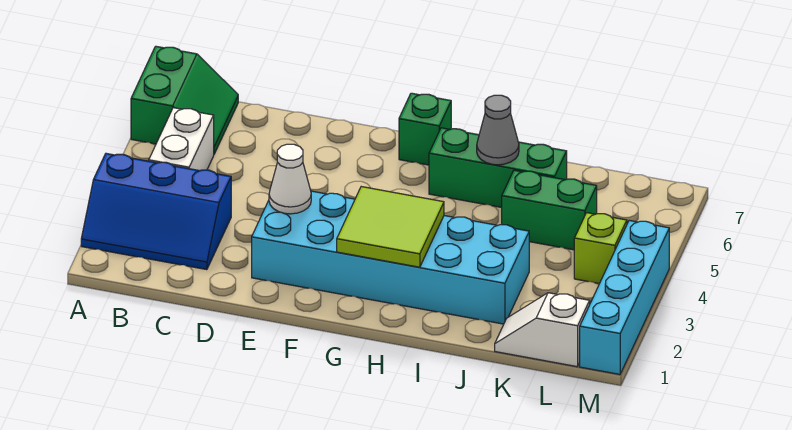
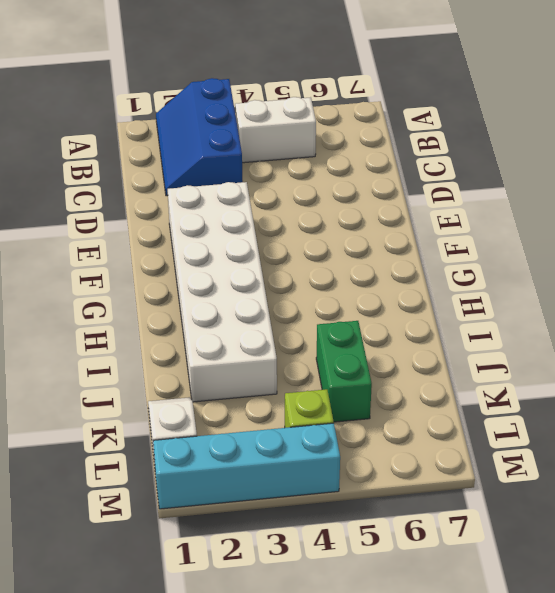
white brick E2:J3 level 1 -> cyan brick E2:J3 level 1
none -> green slope A6:B7 level 1 top A
none -> green brick G7 level 1
none -> green brick H6:J6 level 1

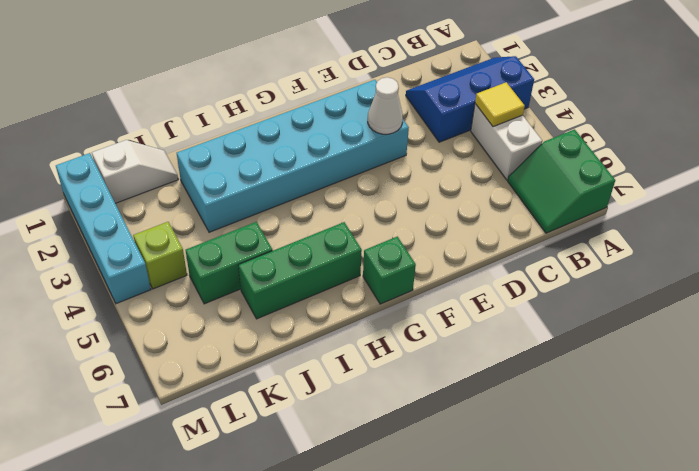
yellow tile B4 level 2 -> none
none -> lime tile G2:H3 level 2
none -> grey cone I6 level 2

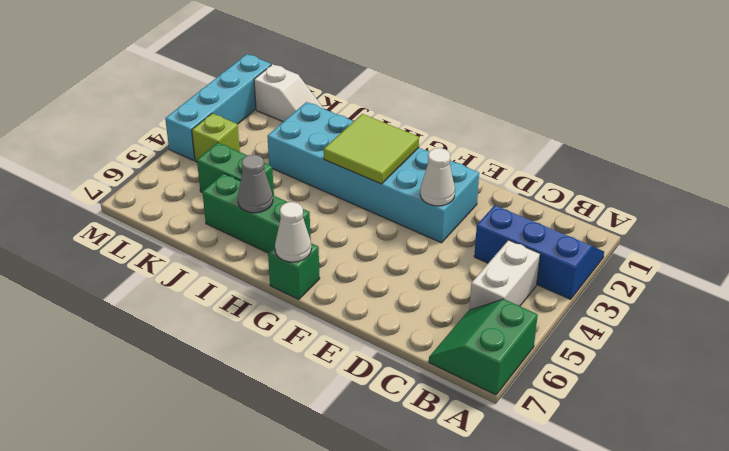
white cone G7 level 2 -> none

